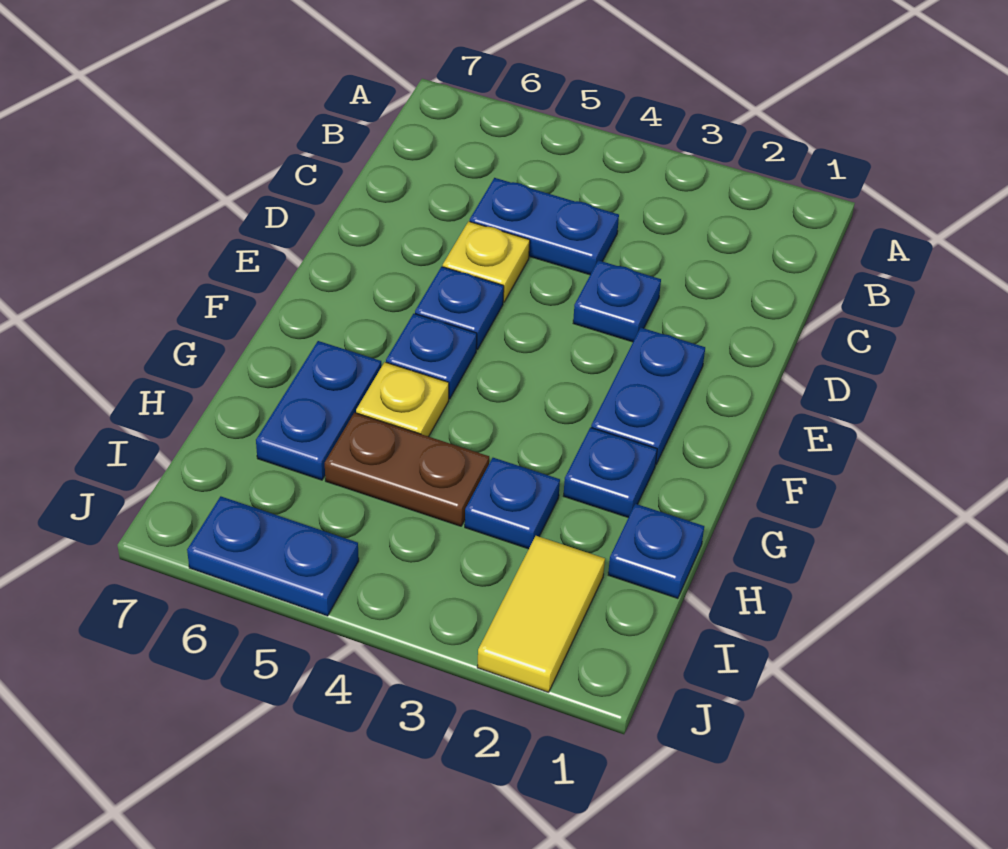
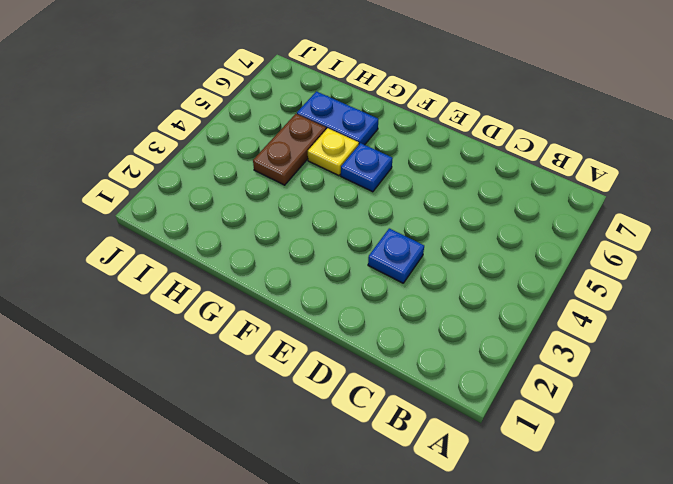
none -> blue plate C4:C5 level 1
none -> yellow plate D5 level 1
none -> blue plate E2:F2 level 1

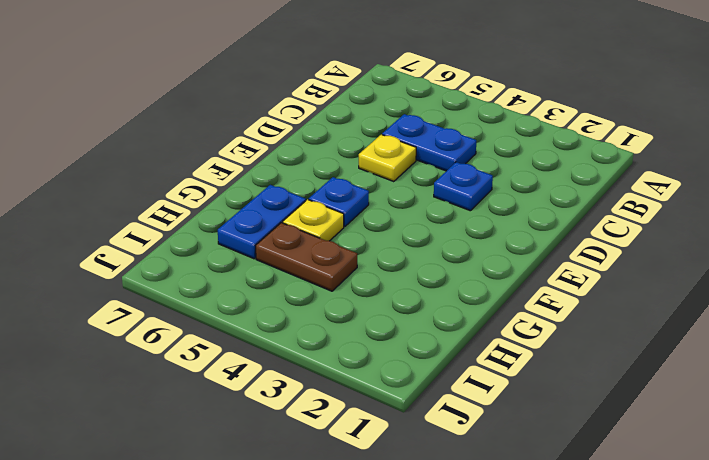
none -> blue plate E2:F2 level 1
none -> blue plate E5 level 1
none -> blue plate G2 level 1

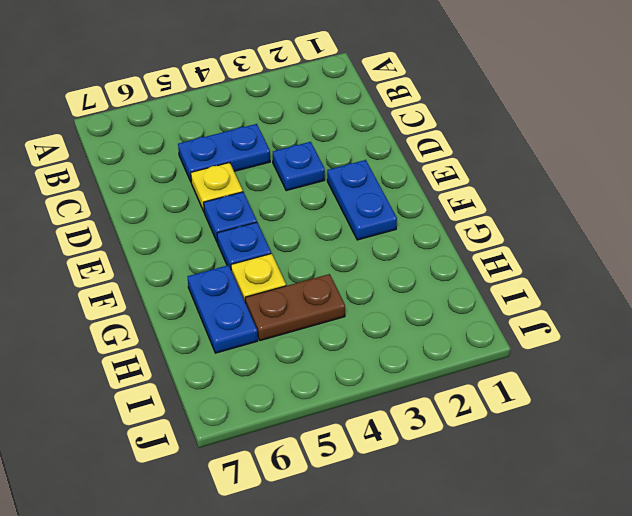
none -> blue plate G2 level 1
none -> blue plate H1 level 1
none -> blue plate H3 level 1

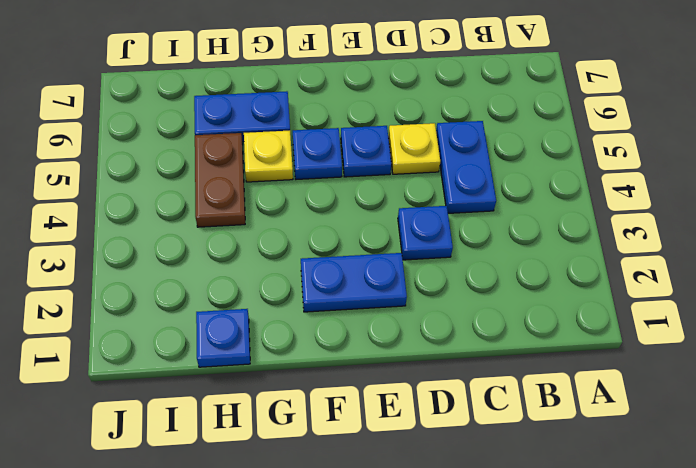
none -> blue plate G2 level 1
none -> blue plate H3 level 1
none -> yellow tile I2:J2 level 1

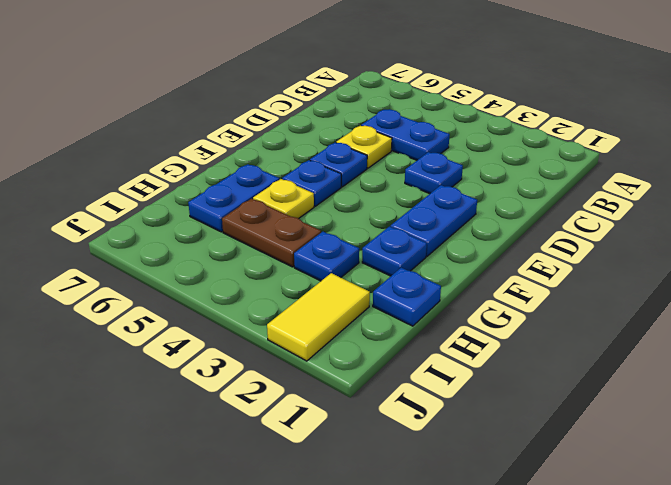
none -> blue plate J5:J6 level 1

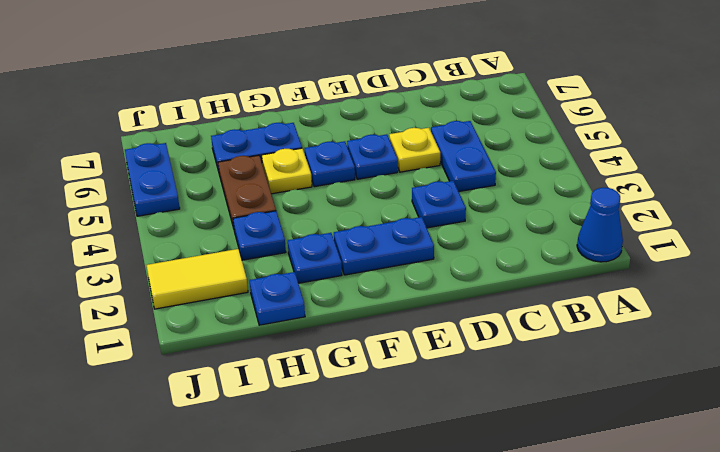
blue cone A1 level 1 -> none

